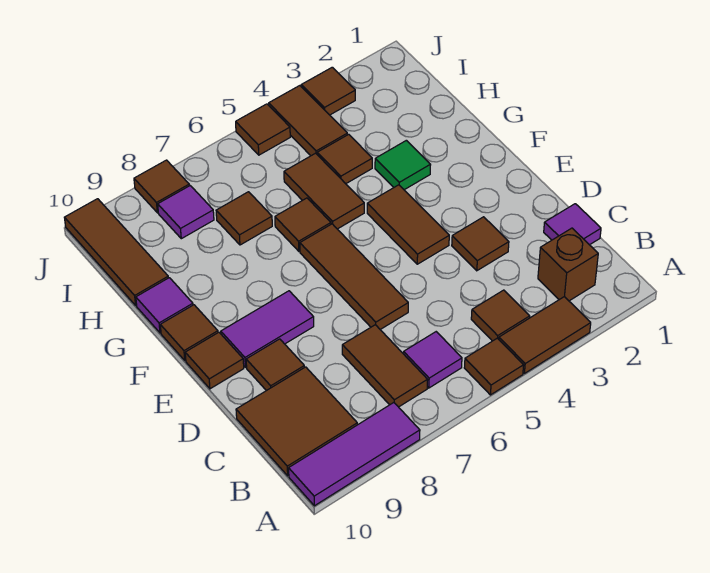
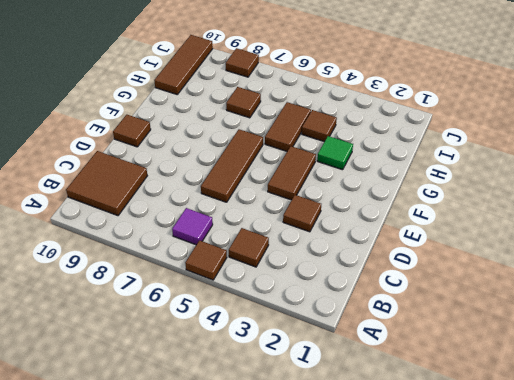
none -> brown tile A3:A4 level 1
none -> purple tile A8:A10 level 1
none -> brown brick B2 level 1

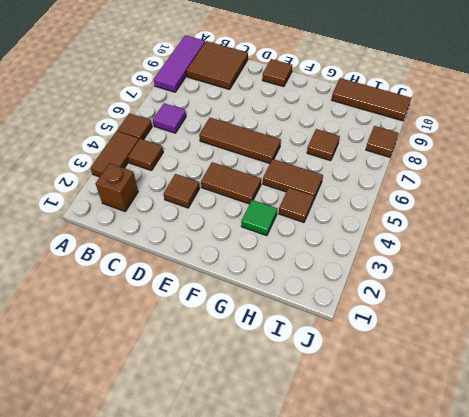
none -> brown tile B7:C7 level 1
none -> purple tile C1 level 1
none -> brown tile D9 level 1

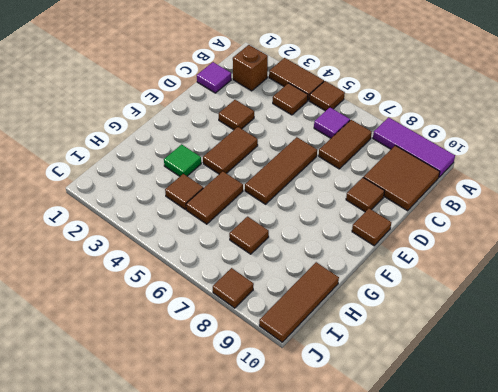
none -> purple tile E8:E9 level 1
none -> brown tile F10 level 1
none -> brown tile G6 level 1

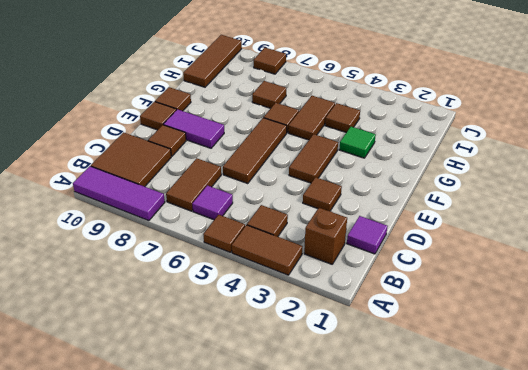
none -> purple tile G10 level 1
none -> brown tile I4:J4 level 1
none -> purple tile I8 level 1

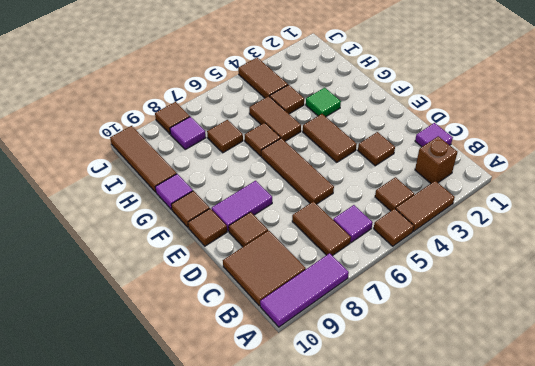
none -> brown tile J3 level 1
none -> brown tile J5 level 1

